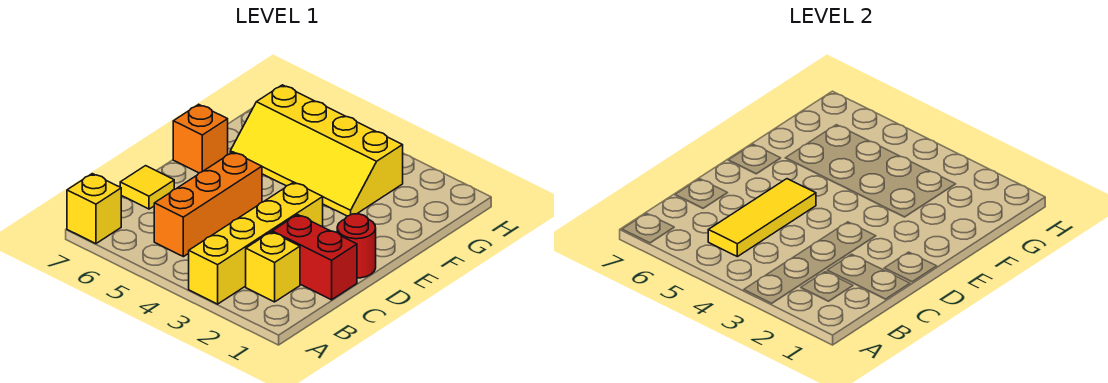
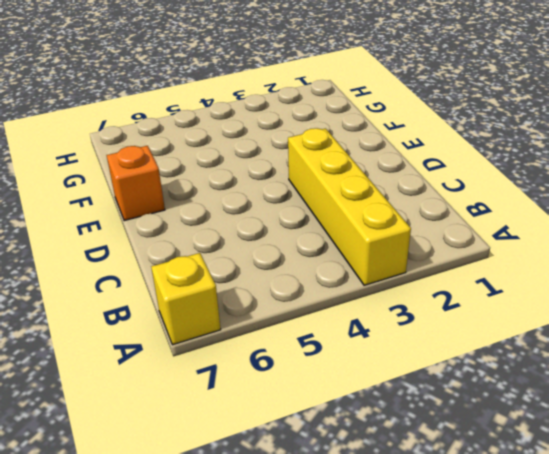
none -> yellow brick B2 level 1
none -> orange brick B5:D5 level 1

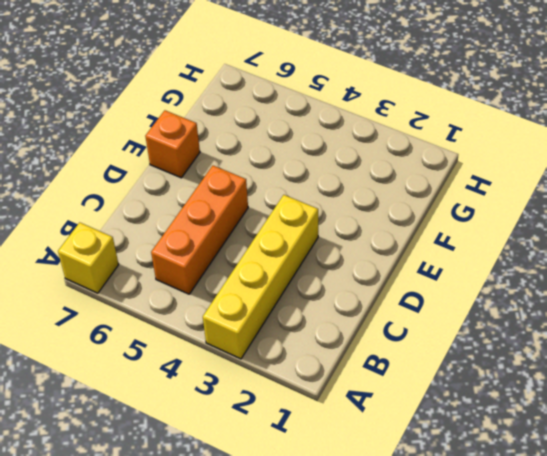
none -> yellow brick B2 level 1
none -> red brick C1:C2 level 1

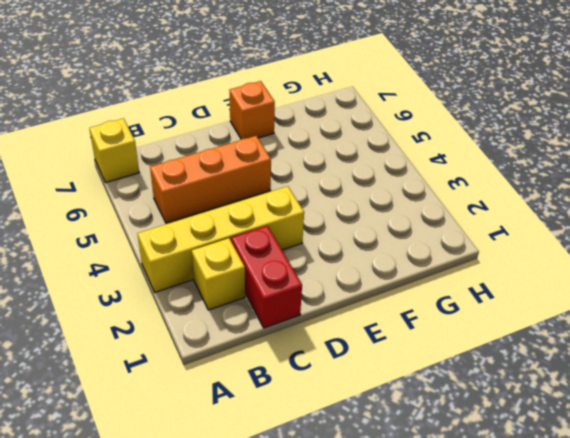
none -> yellow tile C7 level 1
none -> red round brick D1 level 1

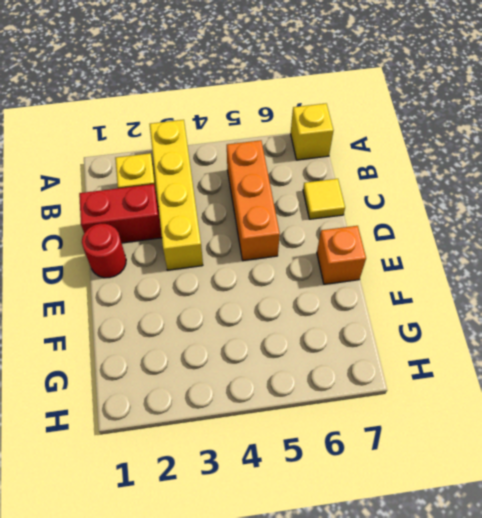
none -> yellow slope F3:G6 level 1 top G
none -> yellow tile B5:D5 level 2

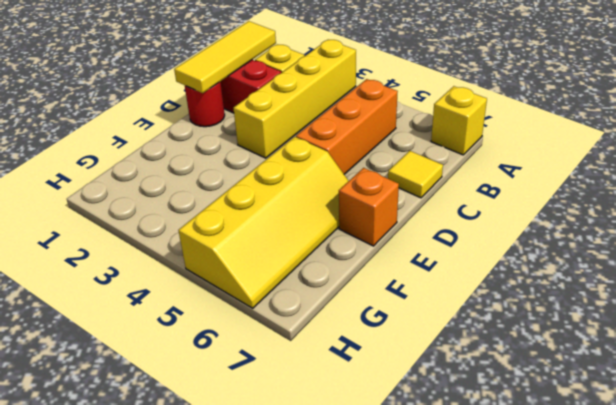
yellow tile B1:D1 level 2 -> yellow tile B5:D5 level 2
yellow slope E5:H6 level 1 top 5 -> yellow slope F3:G6 level 1 top G

